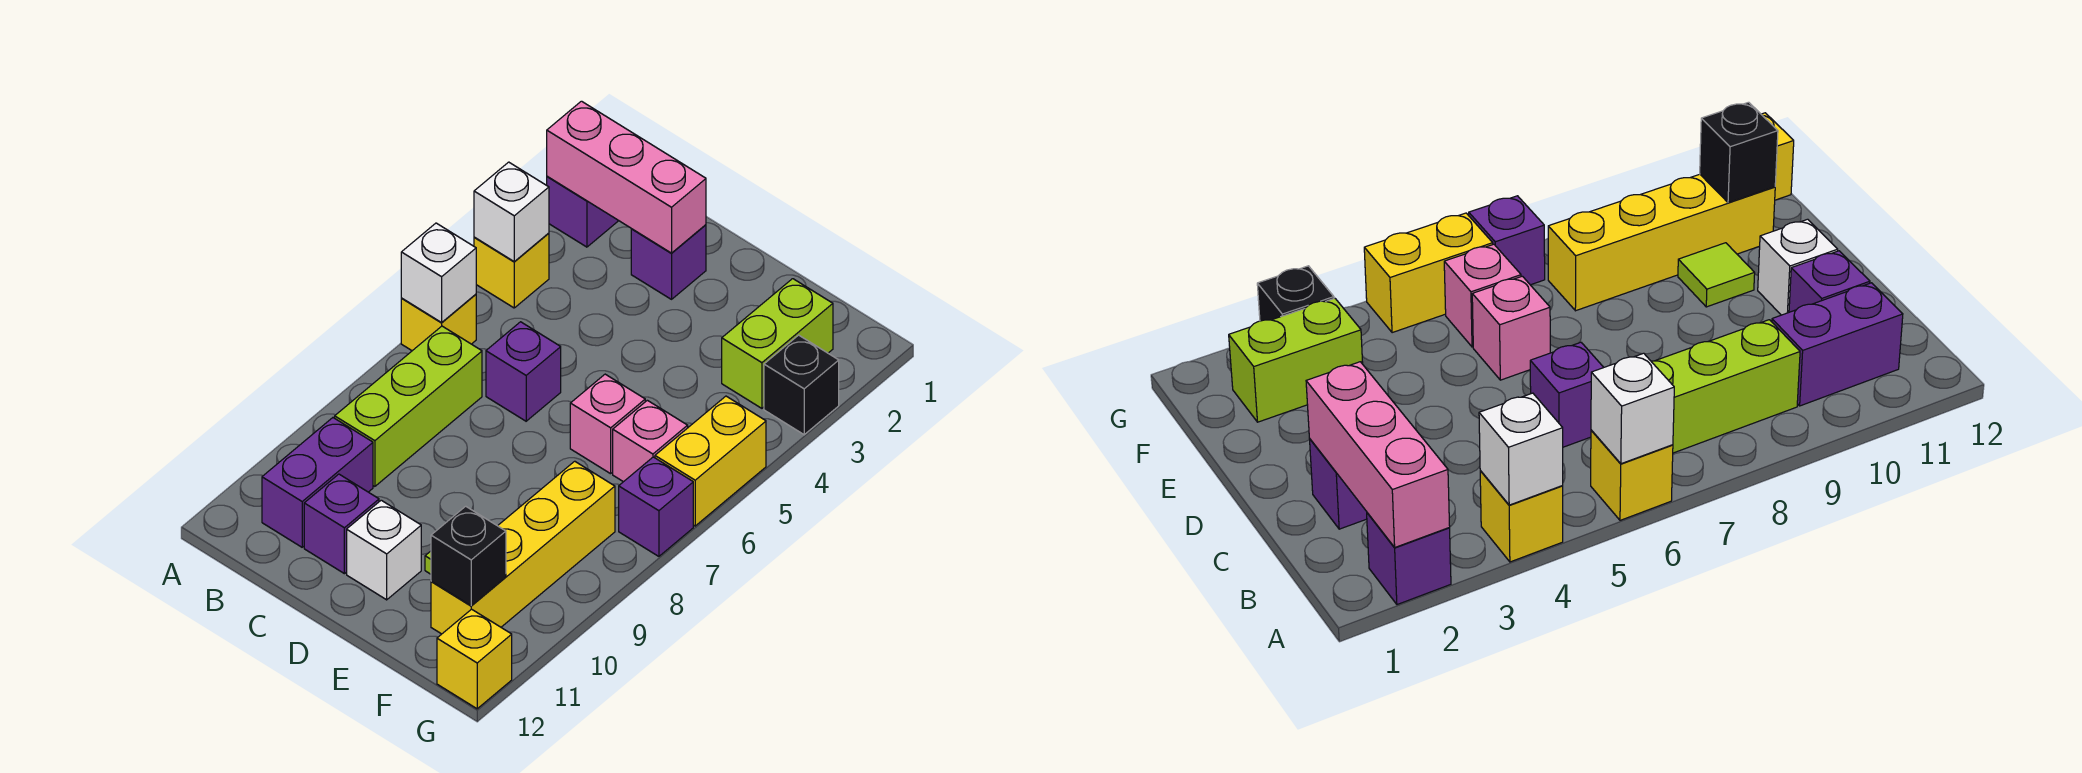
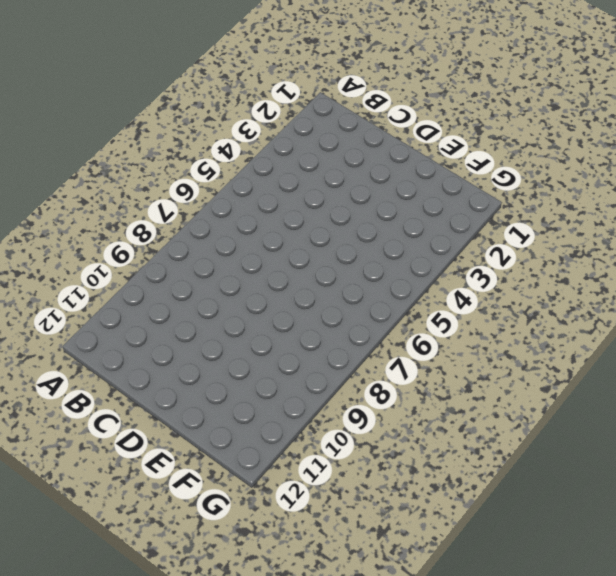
none -> purple brick A2 level 1
none -> yellow brick A4 level 1
none -> yellow brick A6 level 1

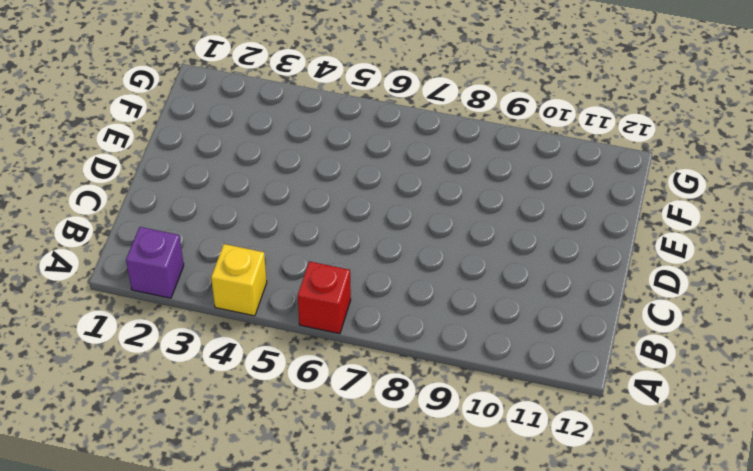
red brick A6 level 1 -> yellow brick A6 level 1
none -> lime brick B7:B9 level 1
none -> purple brick B10:B11 level 1
none -> purple brick C2 level 1

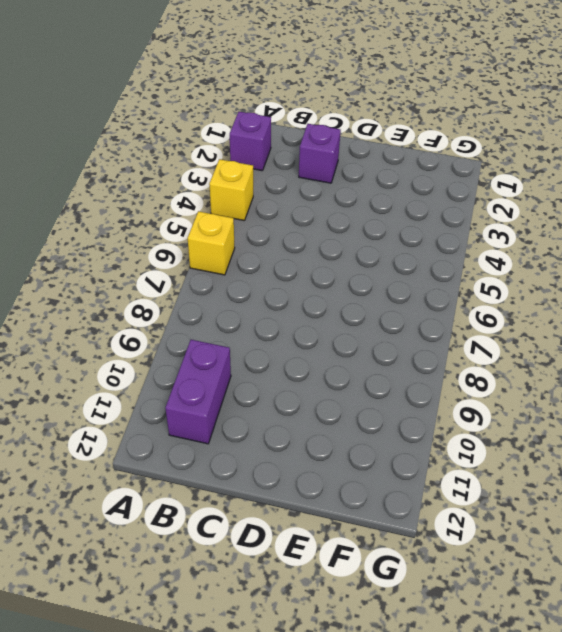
none -> lime brick B7:B9 level 1
none -> purple brick C6 level 1
none -> purple brick C11 level 1

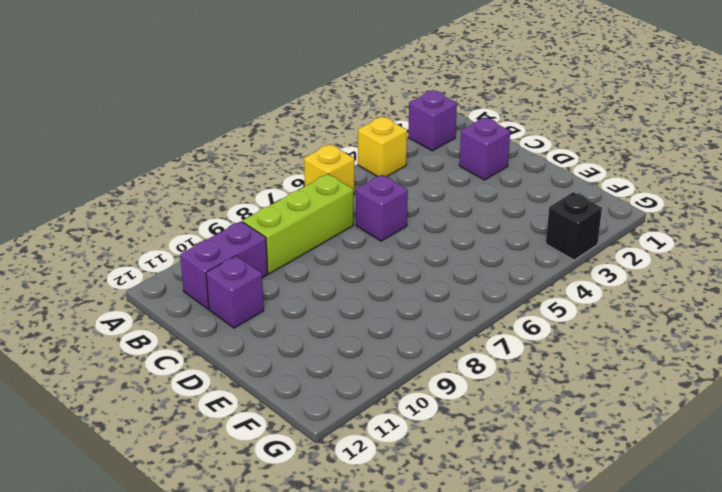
none -> white brick D11 level 1
none -> pink brick E6 level 1
none -> lime tile E10 level 1

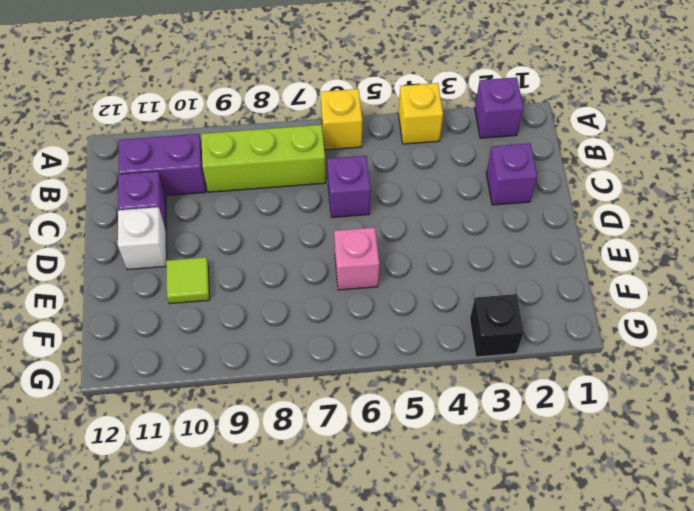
none -> lime brick F2:F3 level 1
none -> pink brick F6 level 1
none -> yellow brick F8:F11 level 1

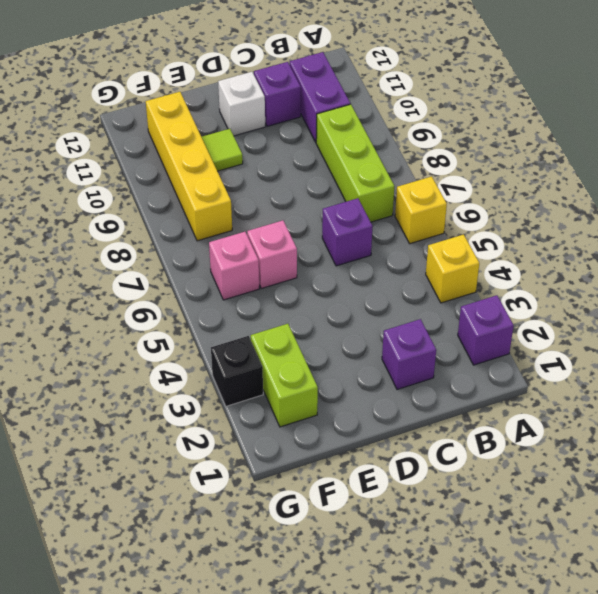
none -> yellow brick G5:G6 level 1
none -> purple brick G7 level 1
none -> yellow brick G12 level 1

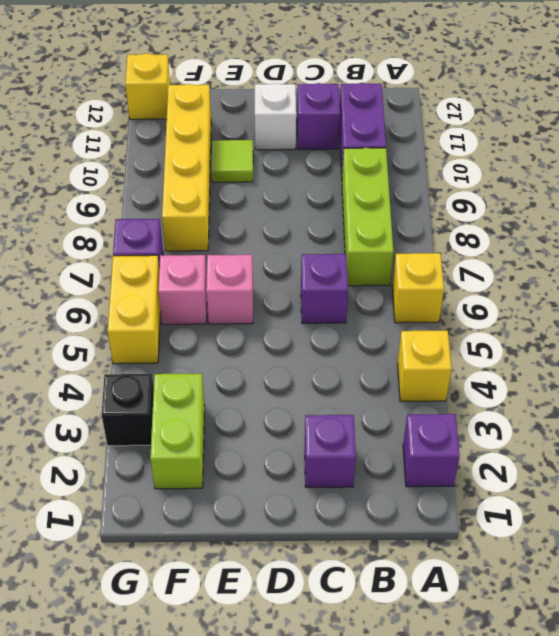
none -> pink brick A2:C2 level 2
none -> white brick A4 level 2
none -> white brick A6 level 2

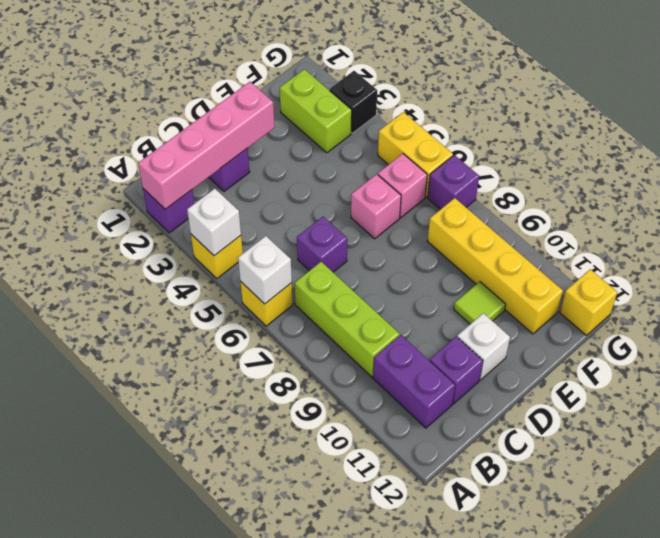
pink brick A2:D2 level 2 -> pink brick A2:C2 level 2
none -> black brick F11 level 2

